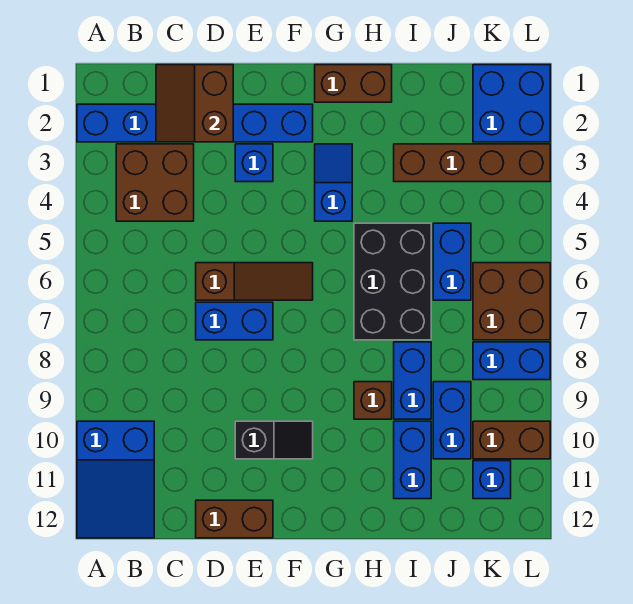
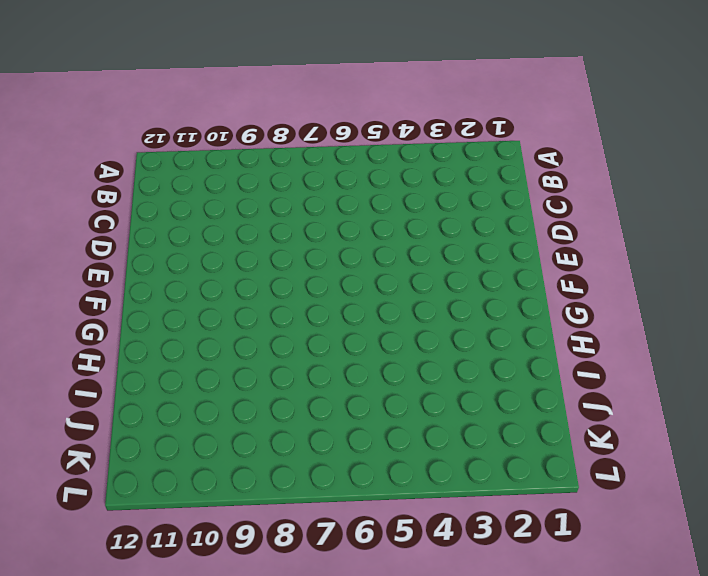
none -> blue brick A2:F2 level 1
none -> blue slope A10:B12 level 1 top 10
none -> brown brick B3:C4 level 1

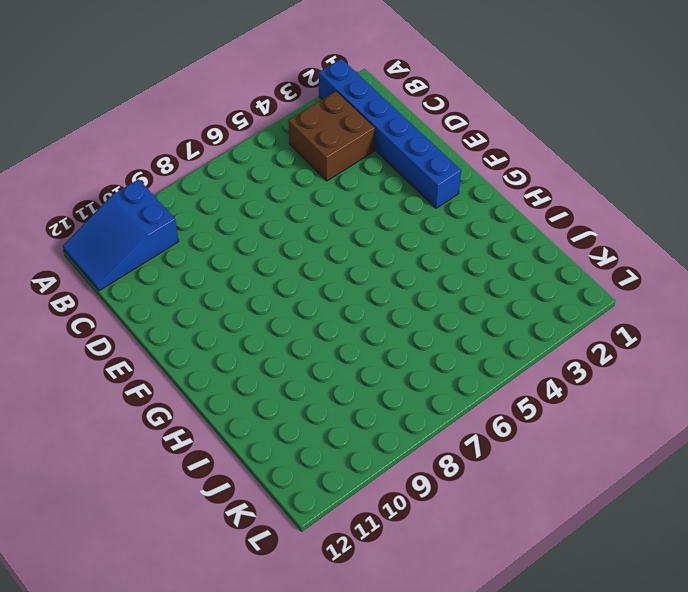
none -> brown slope D6:F6 level 1 top D
none -> blue brick D7:E7 level 1
none -> brown brick D12:E12 level 1

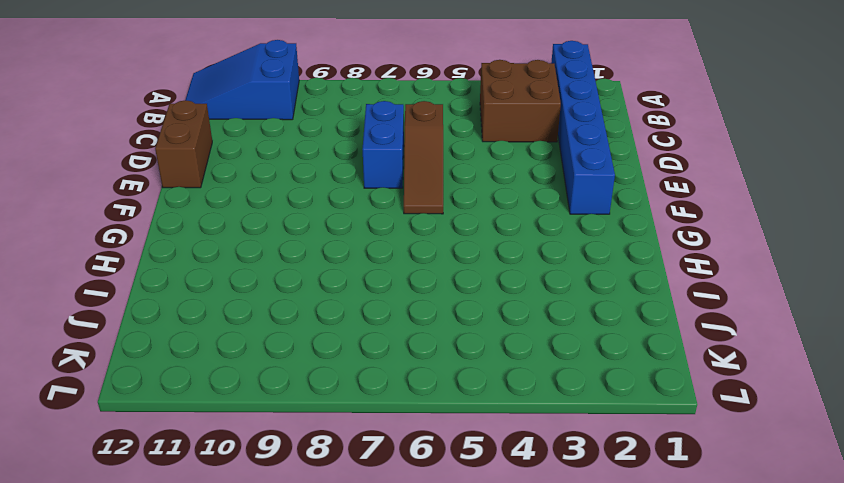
none -> blue brick E3 level 1
none -> black slope E10:F10 level 1 top E
none -> brown brick G1:H1 level 1

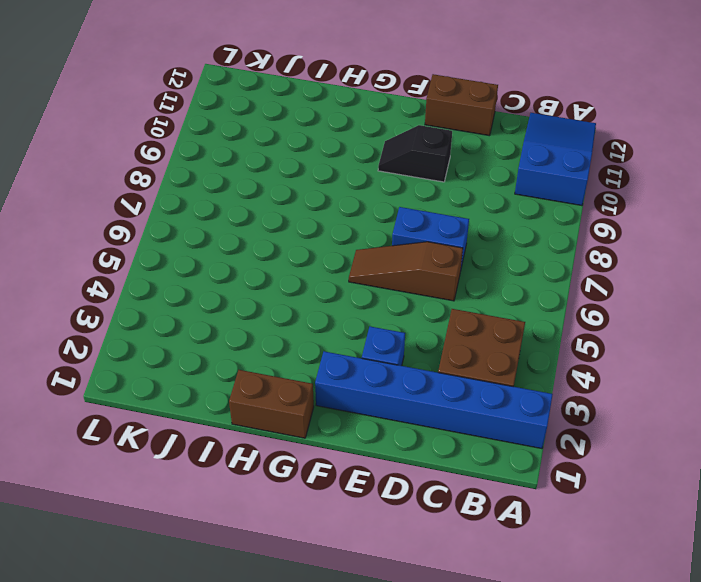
none -> blue slope G3:G4 level 1 top 4
none -> black brick H5:I7 level 1
none -> brown brick H9 level 1

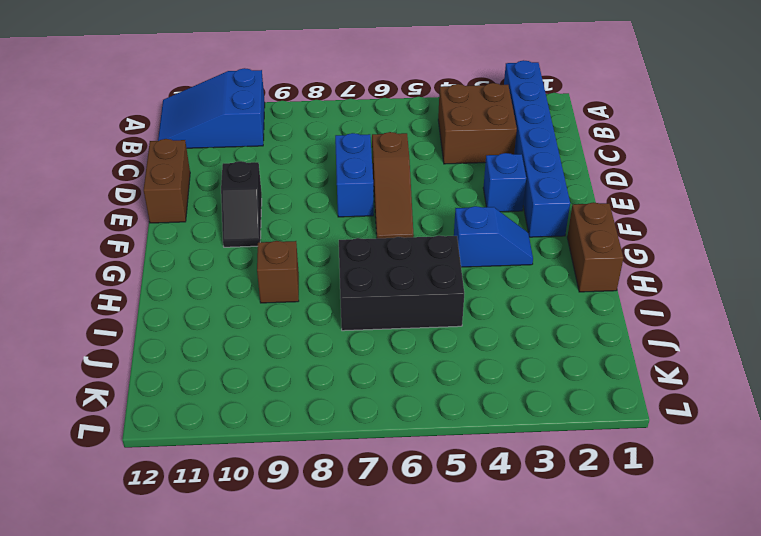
none -> brown brick I3:L3 level 1
none -> blue brick I8:I9 level 1
none -> blue brick I10:I11 level 1

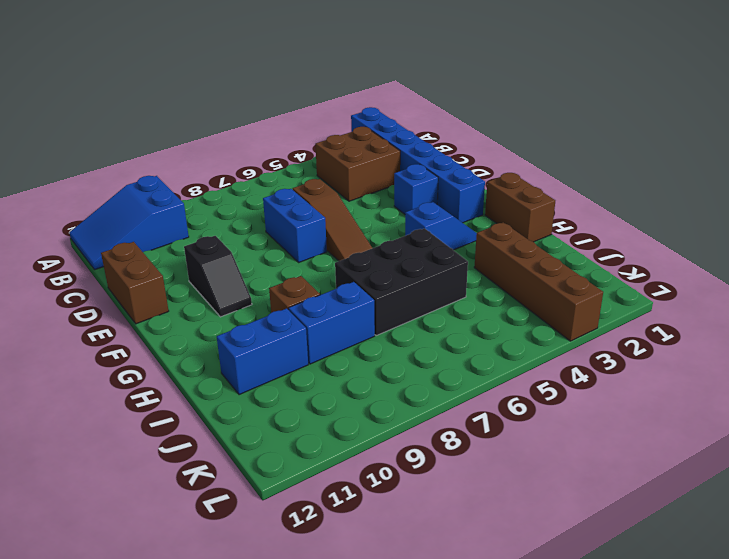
none -> blue brick J5:J6 level 1
none -> blue brick J9:J10 level 1
none -> blue brick K1:L2 level 1

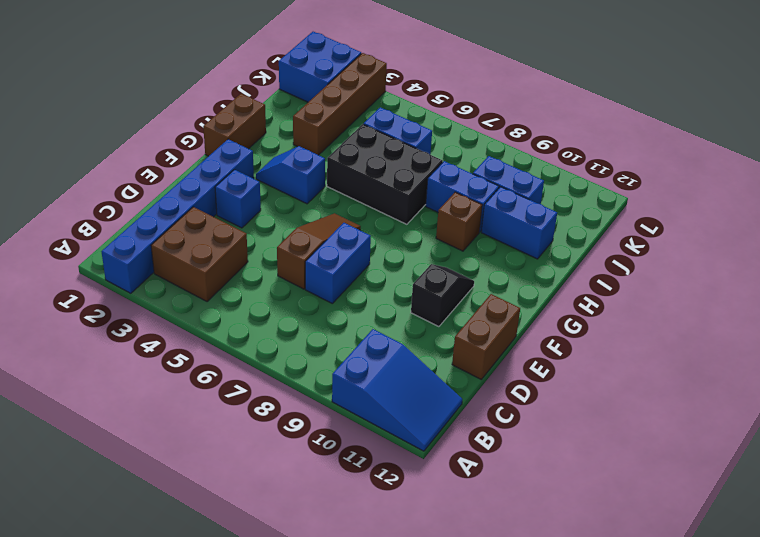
none -> brown brick K6:L7 level 1
none -> blue brick K8:L8 level 1
none -> brown brick K10:L10 level 1

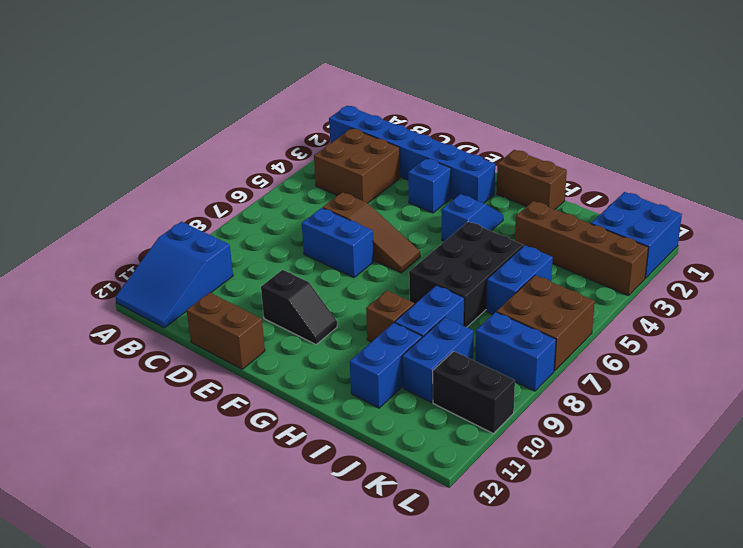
black brick K10:L10 level 1 -> brown brick K10:L10 level 1
none -> blue brick K11 level 1
none -> brown slope C1:D2 level 2 top D

